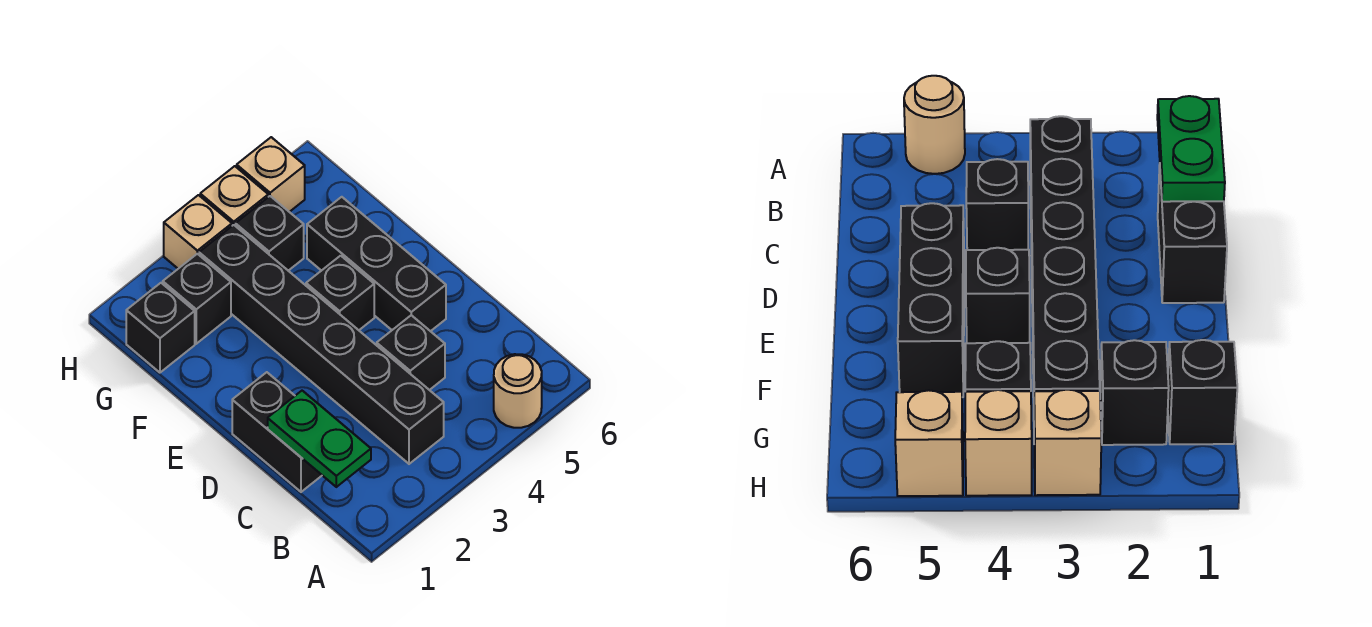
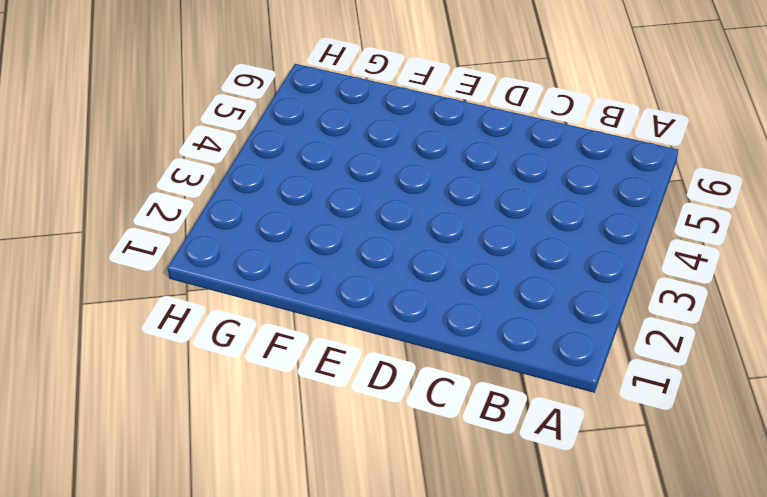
none -> tan round brick A5 level 1
none -> black brick B3:G3 level 1
none -> black brick C1:D1 level 1

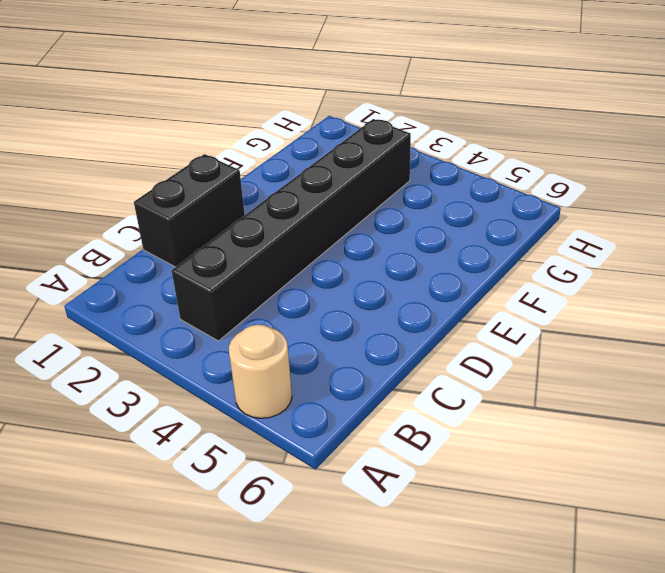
none -> black brick C4 level 1
none -> black brick D5:F5 level 1
none -> black brick E4 level 1

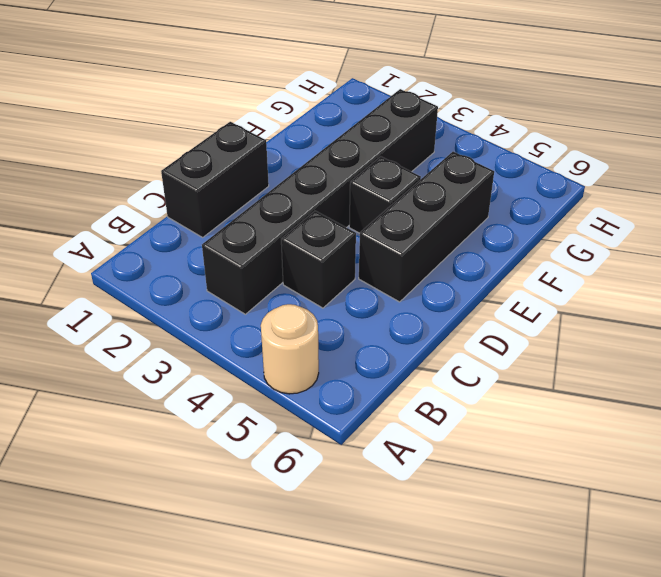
none -> black brick G1 level 1
none -> black brick G2 level 1
none -> black brick G4 level 1

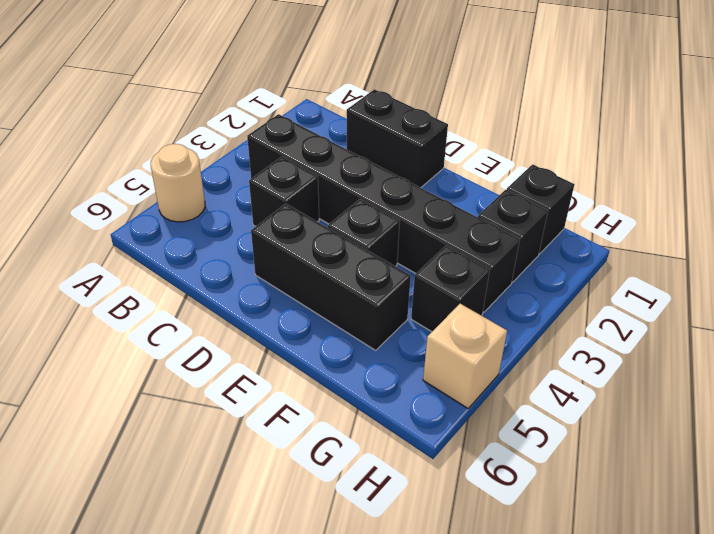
none -> tan brick H3 level 1
none -> tan brick H4 level 1
none -> green plate B1:C1 level 2

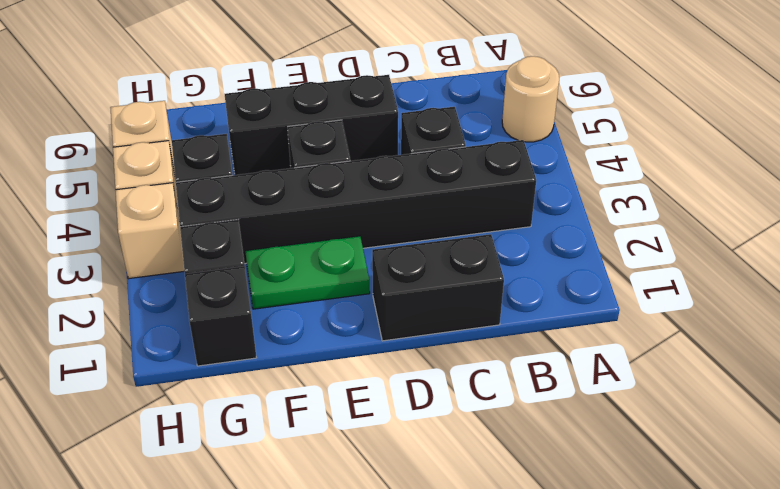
green plate E2:F2 level 1 -> green plate B1:C1 level 2

